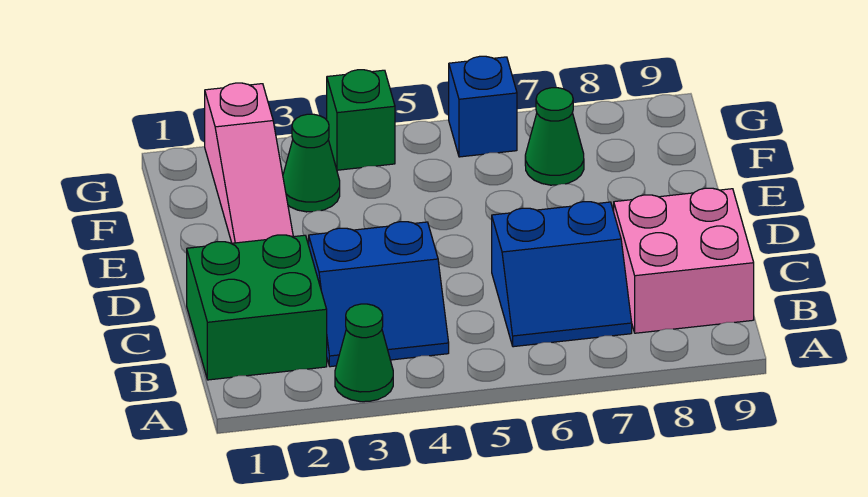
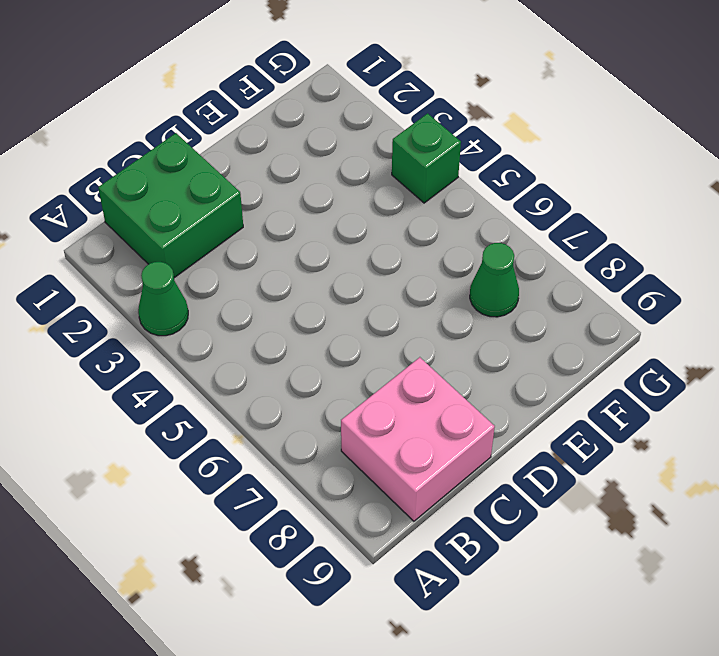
none -> blue slope B3:C4 level 1 top C
none -> blue slope B6:C7 level 1 top C

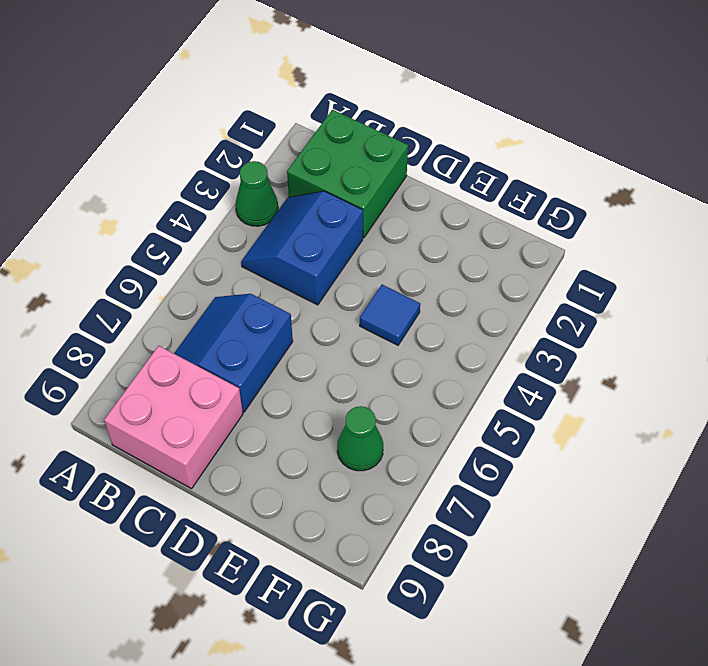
blue tile E4 level 1 -> none
none -> pink slope E2:G2 level 1 top G
none -> green cone F3 level 1

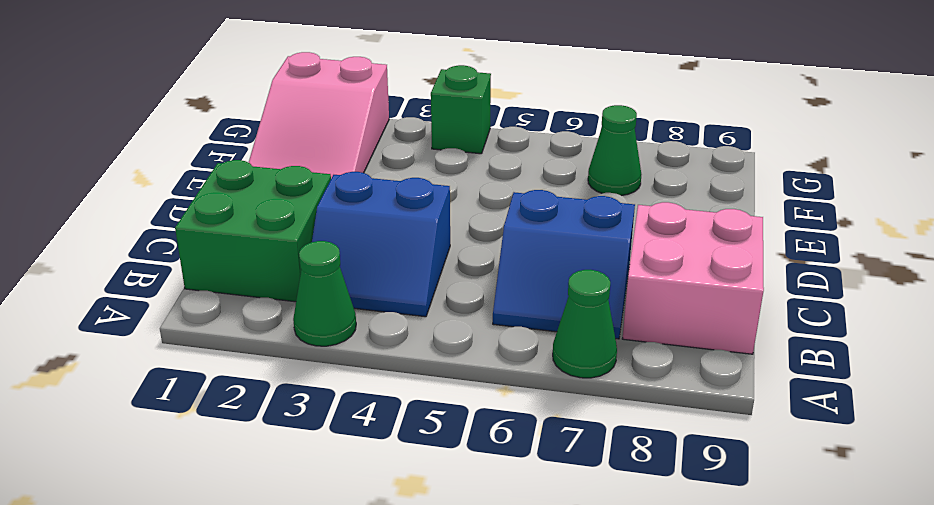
green cone A7 level 1 -> green cone F3 level 1
pink slope E1:G2 level 1 top G -> pink slope E2:G2 level 1 top G
none -> blue brick G6 level 1

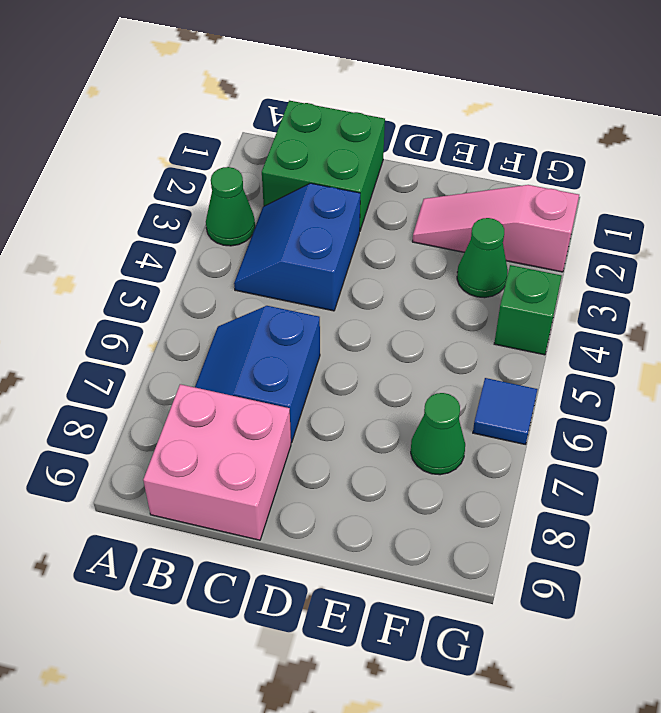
blue tile G6 level 1 -> blue brick G6 level 1

